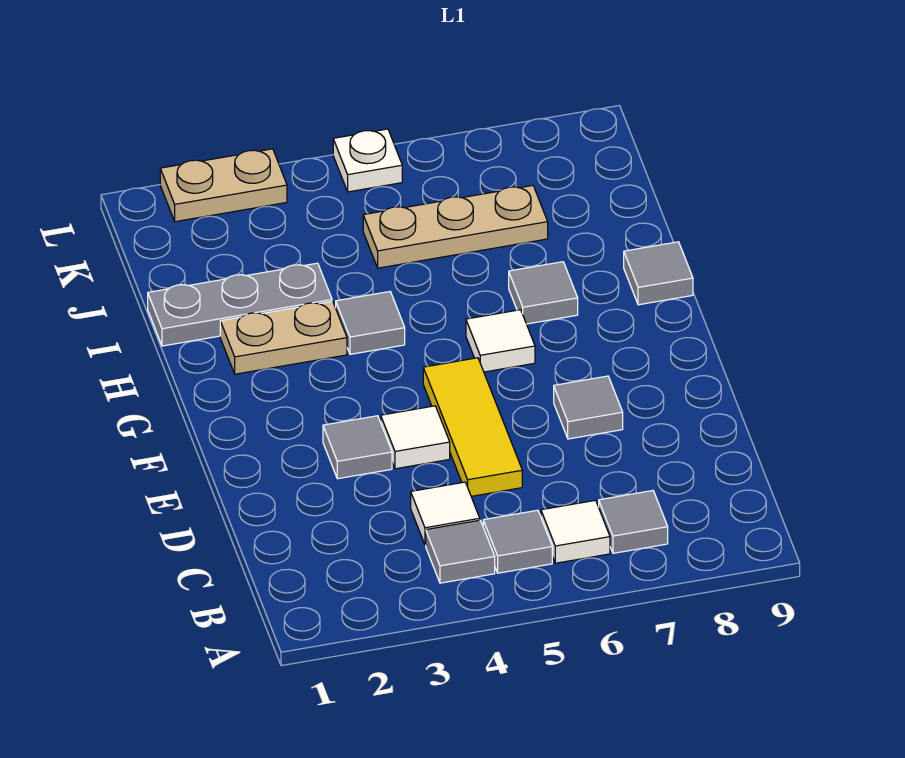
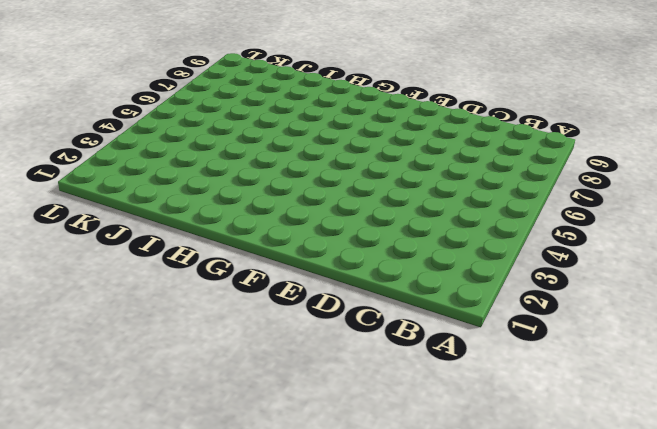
none -> grey tile B4 level 1
none -> grey tile B5 level 1
none -> white tile B6 level 1

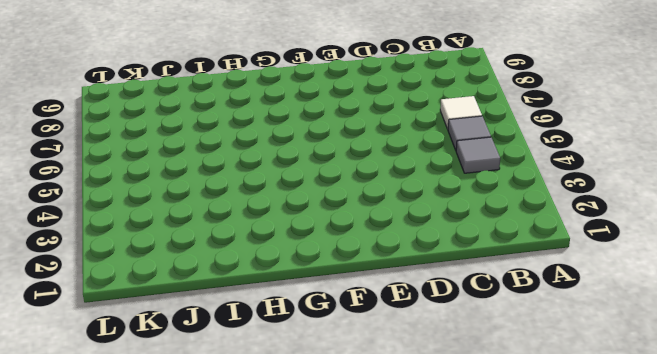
none -> grey tile B7 level 1
none -> white tile C4 level 1
none -> yellow tile D5:F5 level 1

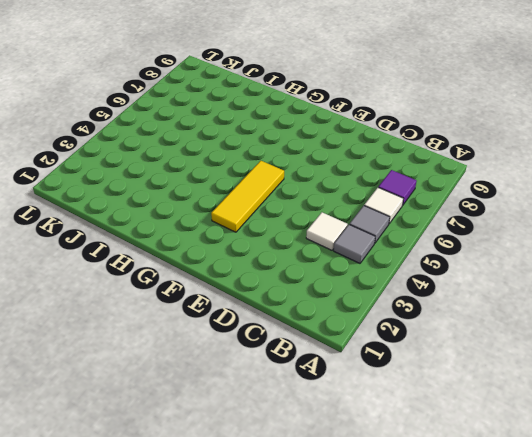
purple tile B7 level 1 -> grey tile B7 level 1
yellow tile F3:F5 level 1 -> yellow tile D5:F5 level 1
none -> grey tile E3 level 1
none -> white tile E4 level 1
none -> grey tile E7 level 1

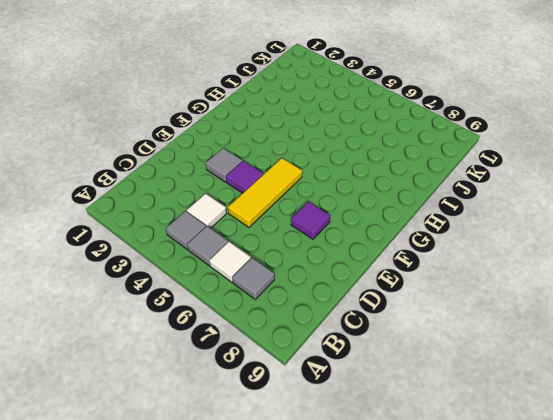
purple tile E4 level 1 -> white tile E4 level 1
purple tile E7 level 1 -> grey tile E7 level 1
none -> white tile G6 level 1
none -> tan plate H2:H3 level 1
none -> grey tile H4 level 1

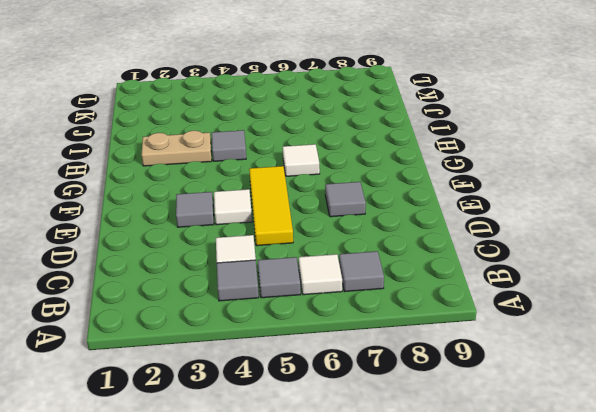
none -> grey tile H7 level 1
none -> grey tile H9 level 1
none -> grey plate I1:I3 level 1

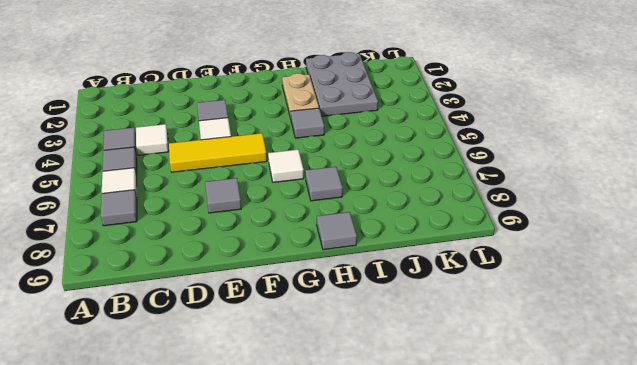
grey plate I1:J3 level 1 -> grey plate I1:I3 level 1
none -> tan plate J5:J7 level 1
none -> tan plate L2:L3 level 1
none -> white plate L5 level 1

